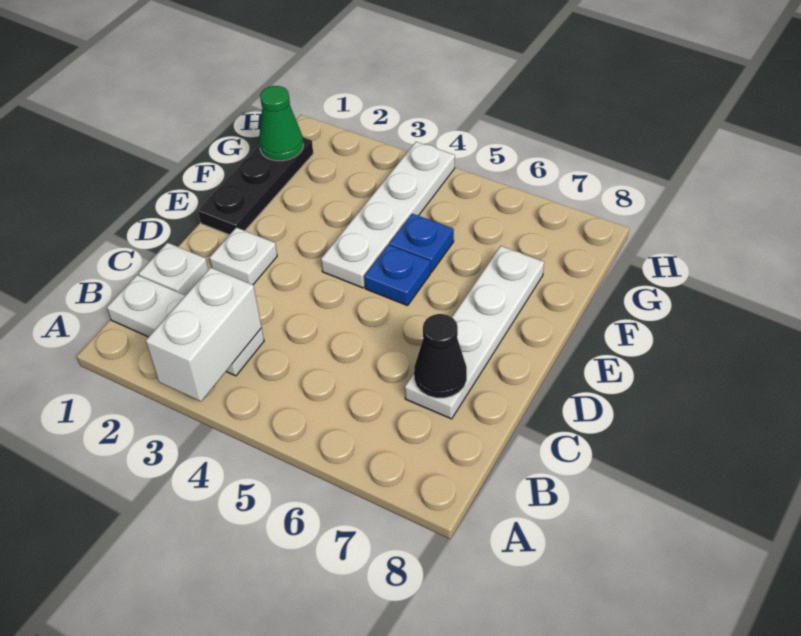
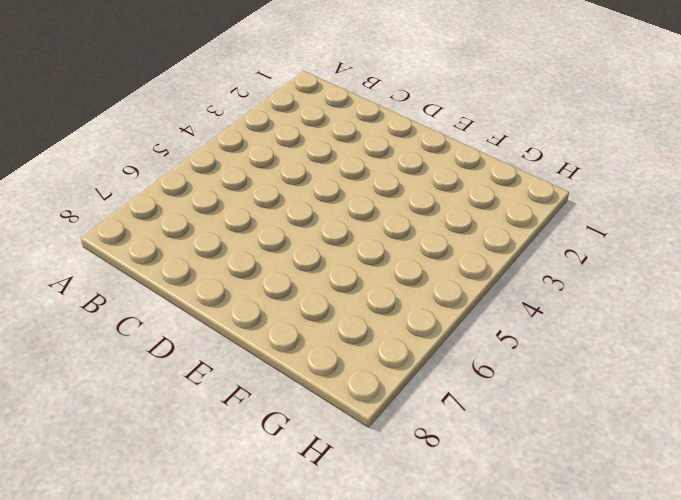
none -> white plate B1:B3 level 1
none -> white plate C1 level 1

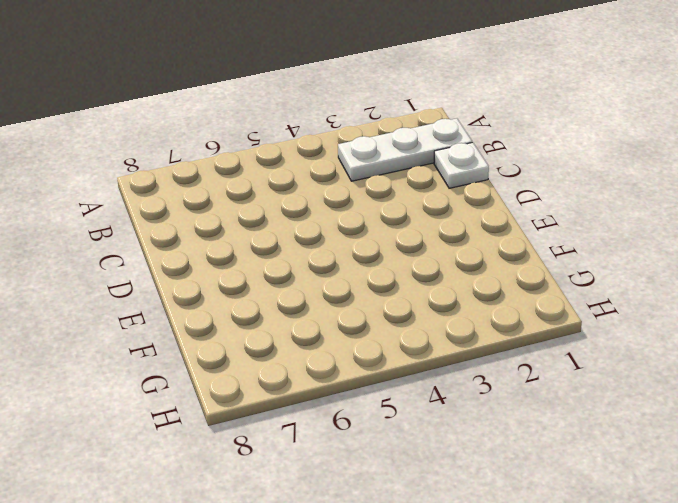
none -> white plate C7:F7 level 1
none -> white plate D2 level 1

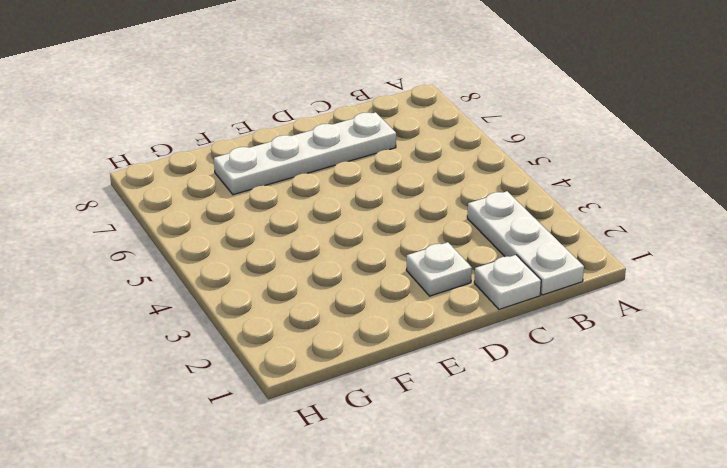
none -> black plate E1:G1 level 1
none -> white plate E4:H4 level 1

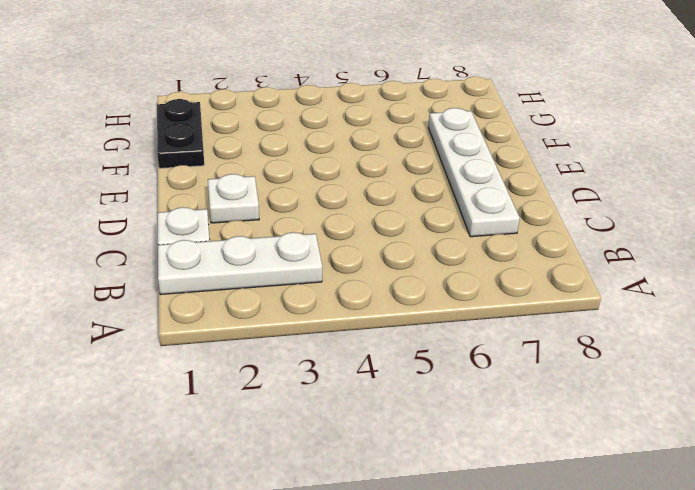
black plate F1:G1 level 1 -> black plate E1:G1 level 1
none -> white plate E4:H4 level 1
none -> blue plate E5 level 1

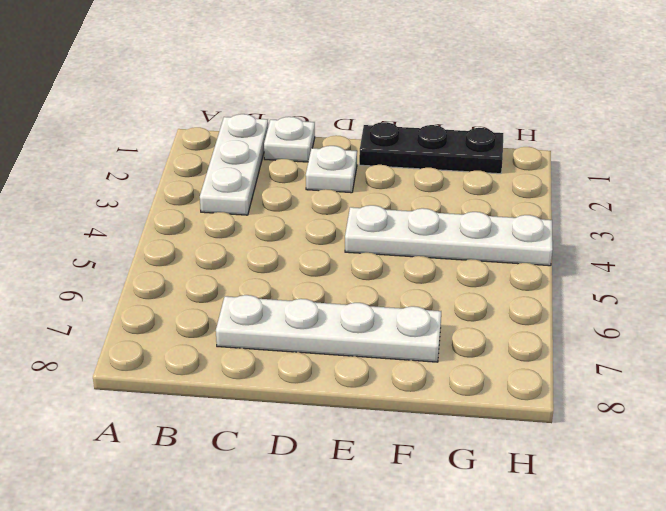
none -> blue plate E5 level 1
none -> blue plate F5 level 1

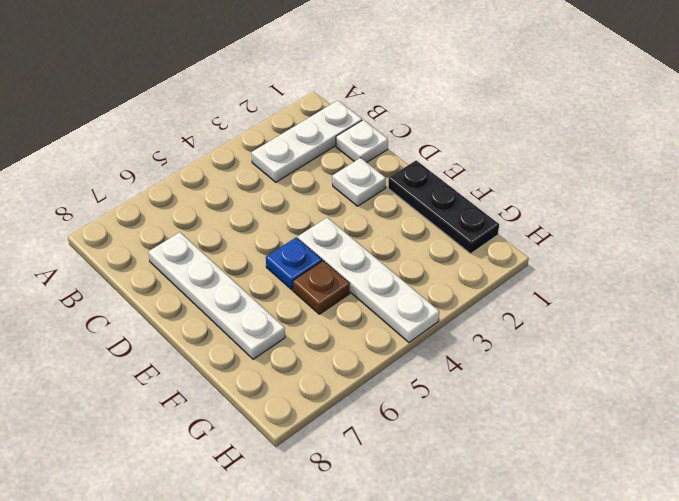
brown plate F5 level 1 -> blue plate F5 level 1
none -> white brick A3:B3 level 2
none -> black cone C7 level 2

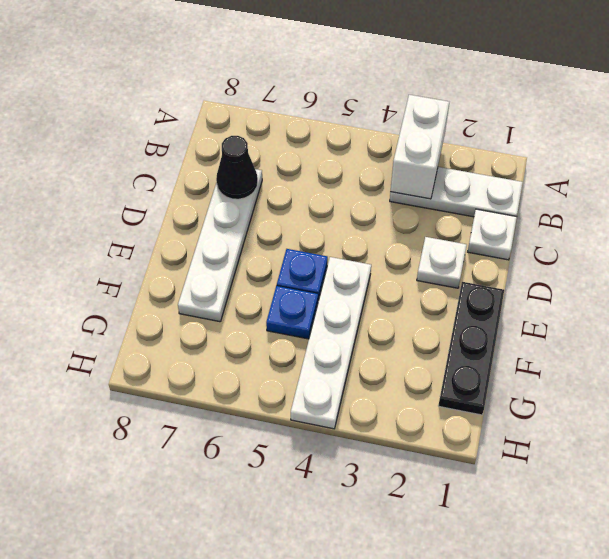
none -> green cone G1 level 2

